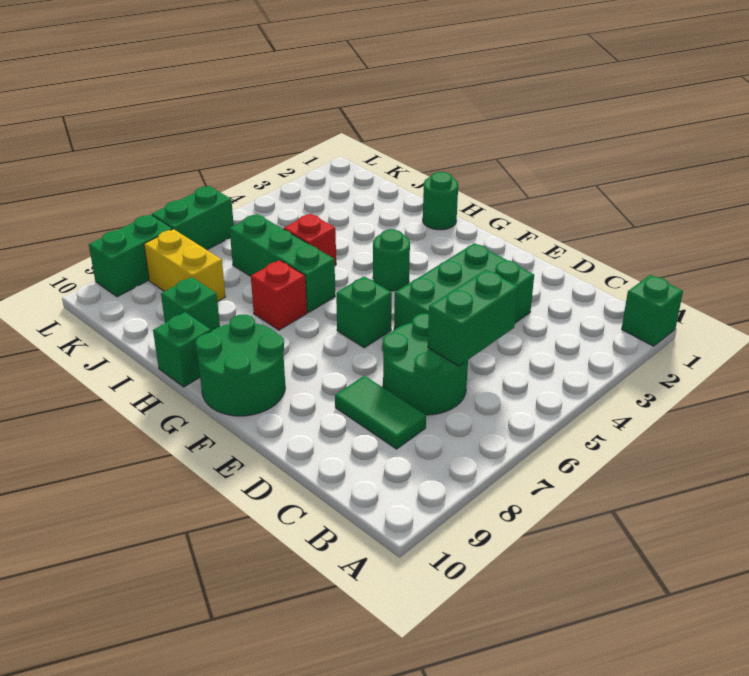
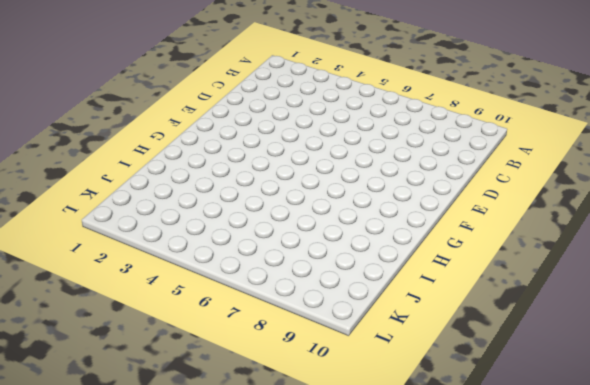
none -> green brick A1 level 1
none -> green round brick C6:D7 level 1
none -> green tile C8:D8 level 1

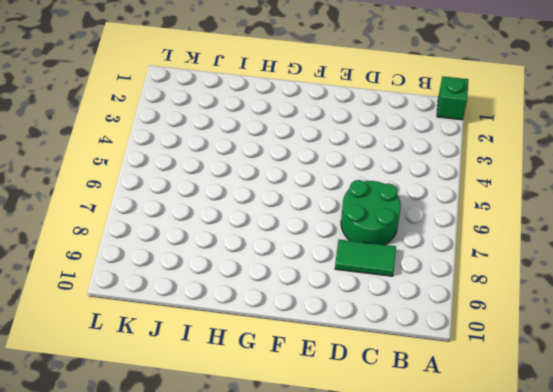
none -> green brick D3:E5 level 1
none -> green brick F6 level 1
none -> green round brick F9:G10 level 1

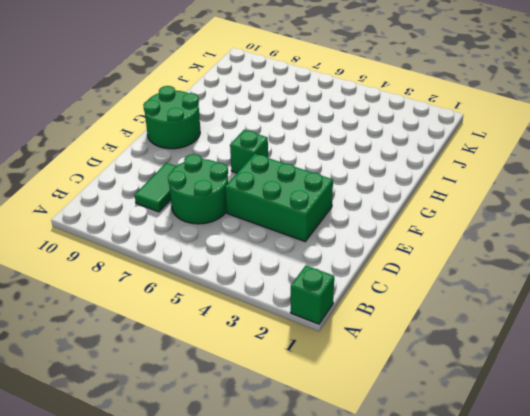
none -> green round brick G4 level 1
none -> green round brick H1 level 1
none -> green brick H6:J6 level 1

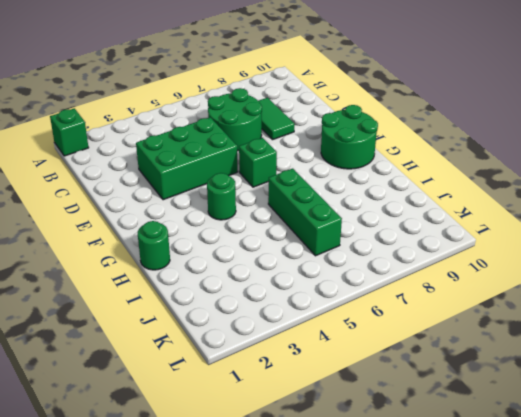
none -> red brick H7 level 1
none -> green brick H10 level 1
none -> red brick I5 level 1

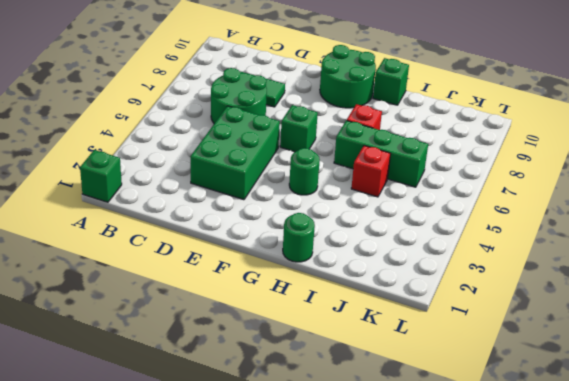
none -> green brick I9 level 1
none -> yellow brick J8:K8 level 1
none -> green brick L6:L7 level 1

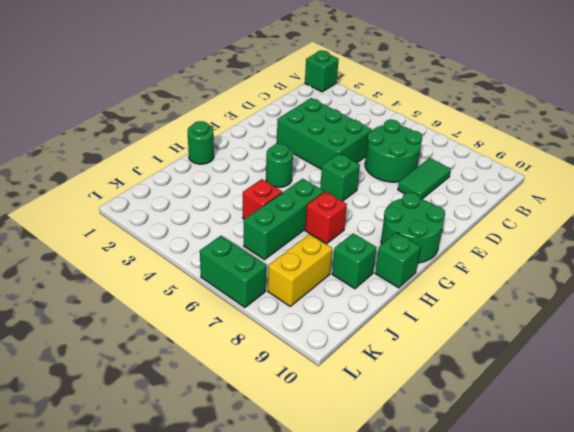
none -> green brick L8:L9 level 1
none -> green brick C5:C6 level 2

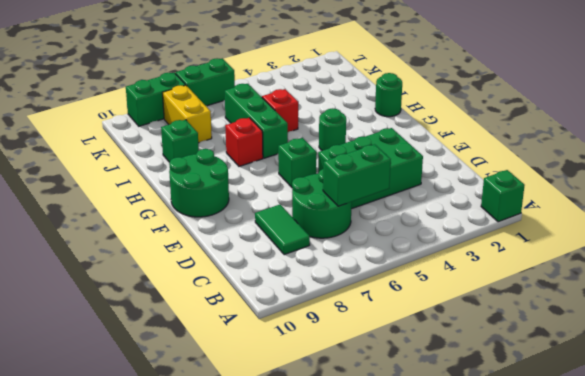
none -> green brick H10 level 1

